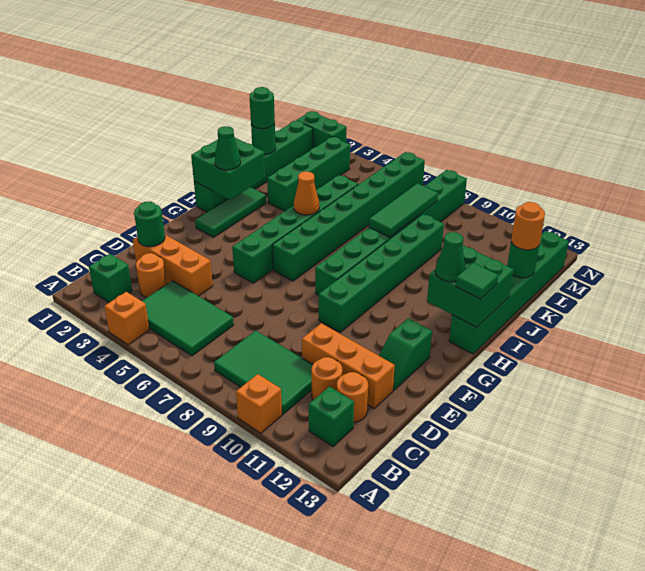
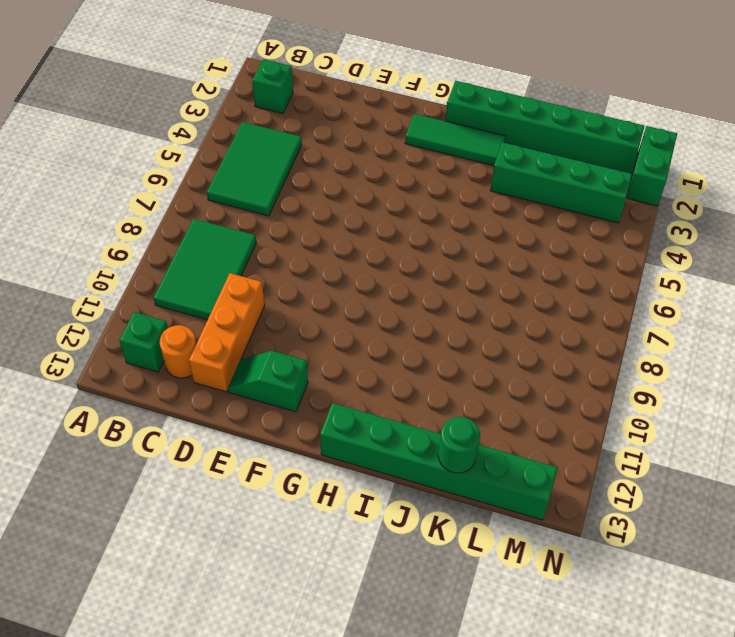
none -> orange brick A4 level 1
none -> orange brick A10 level 1
none -> orange round brick C3 level 1
none -> orange round brick C11 level 1

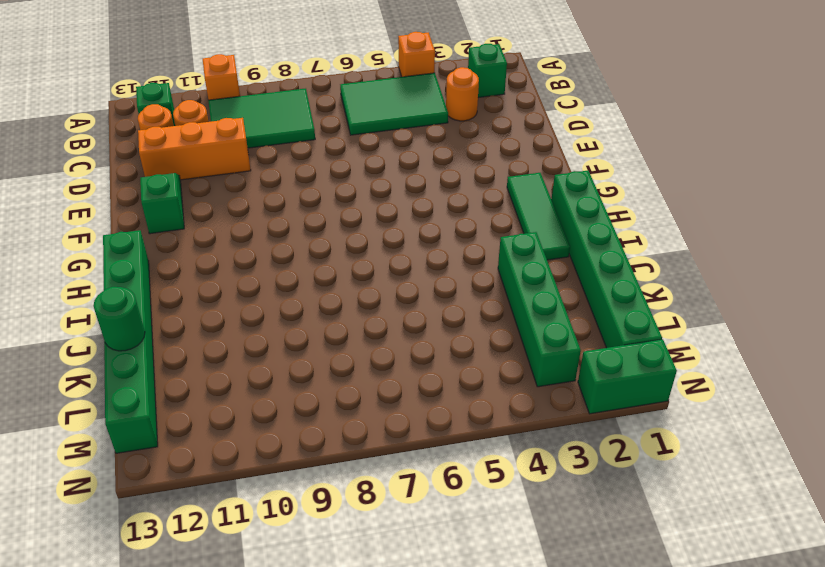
none -> orange brick D2:D4 level 1
none -> green brick F5:K5 level 1
none -> green brick F9:K9 level 1
none -> green brick G6:N6 level 1

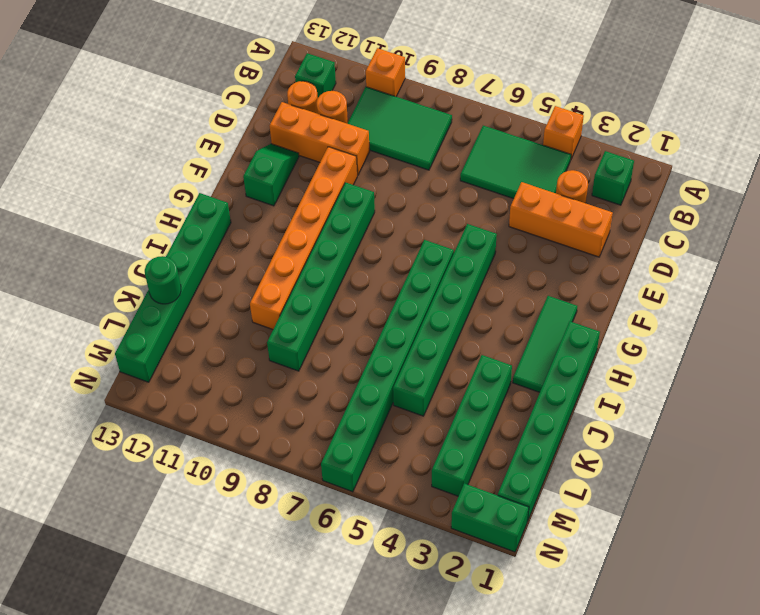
orange brick E10:J10 level 1 -> none
none -> green brick G8:N8 level 1
none -> green round brick D2 level 2
none -> green brick H1:I2 level 2
none -> green brick H12:I13 level 2

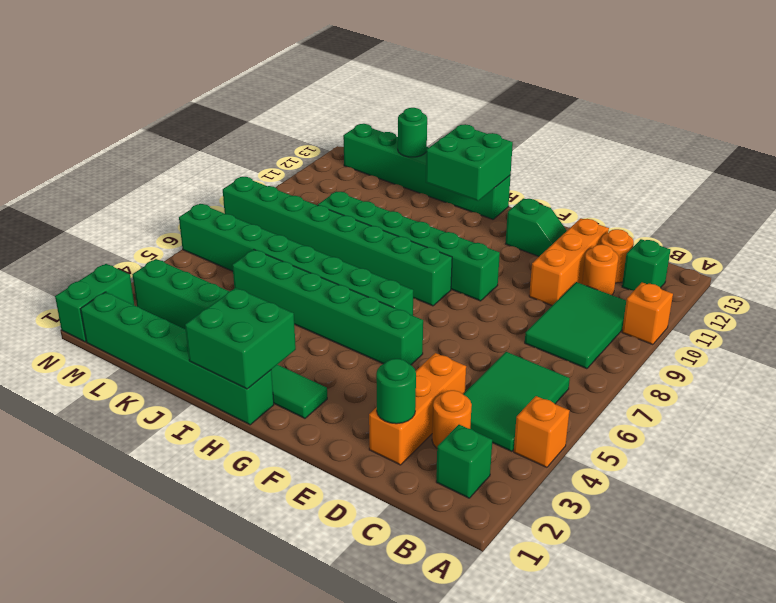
none -> orange cone I5 level 2
none -> green tile J8:L8 level 2
none -> green round brick K1 level 2
none -> green cone H2 level 3

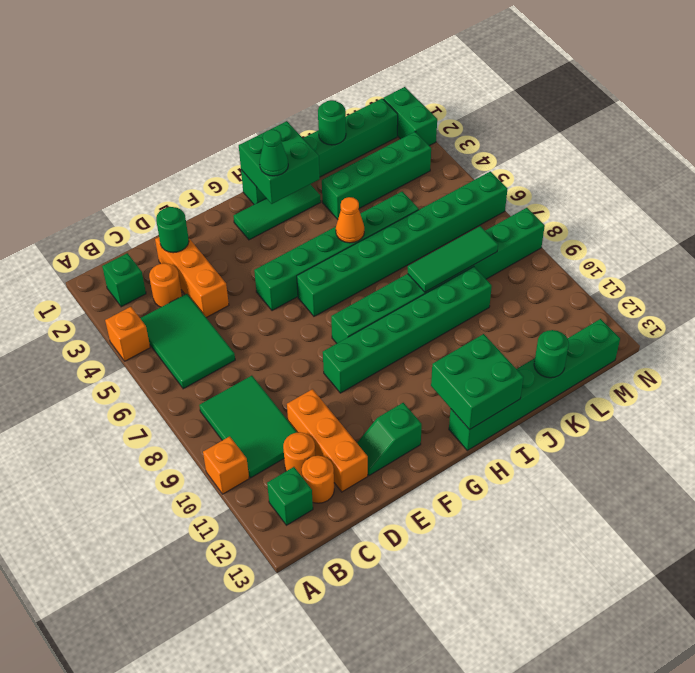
none -> green cone H12 level 3
none -> green tile H13 level 3
none -> green round brick K1 level 3
none -> orange round brick K13 level 3

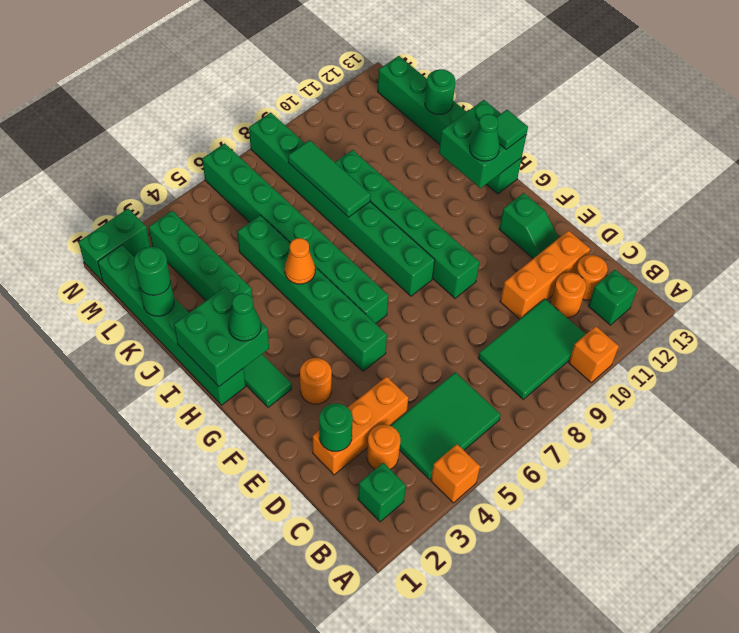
orange round brick F3 level 1 -> orange round brick K13 level 3

